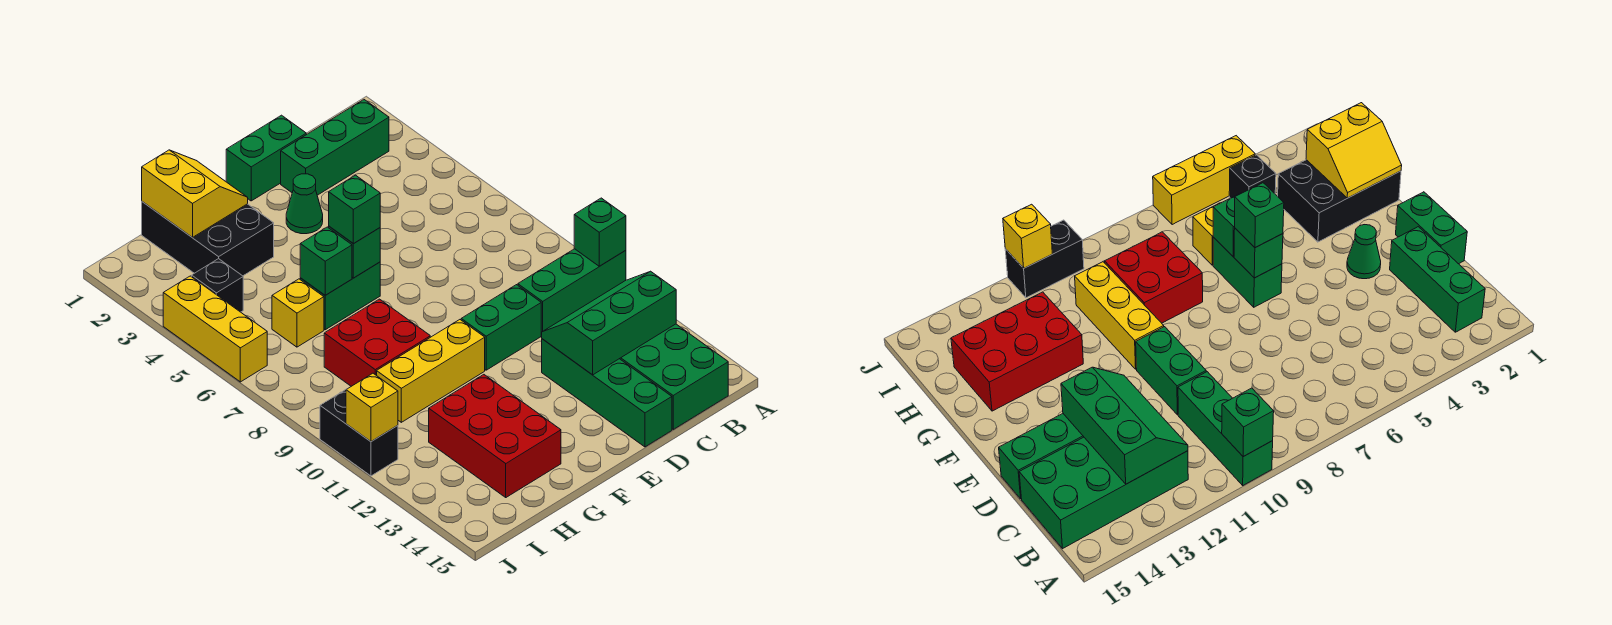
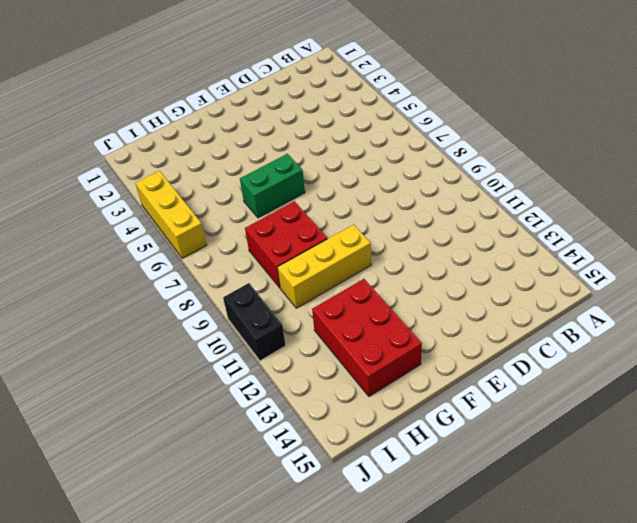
none -> green brick A10:C10 level 1
none -> green brick B2:D2 level 1
none -> green brick B12:C15 level 1

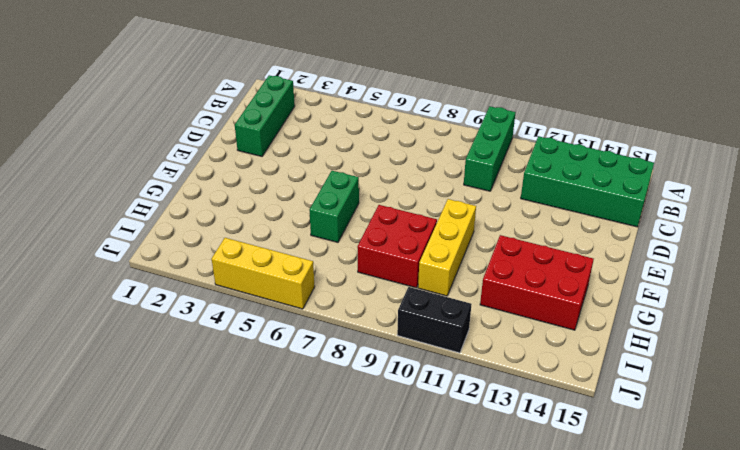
none -> green brick D1:E1 level 1
none -> green brick D10:E10 level 1
none -> green brick D12:D15 level 1

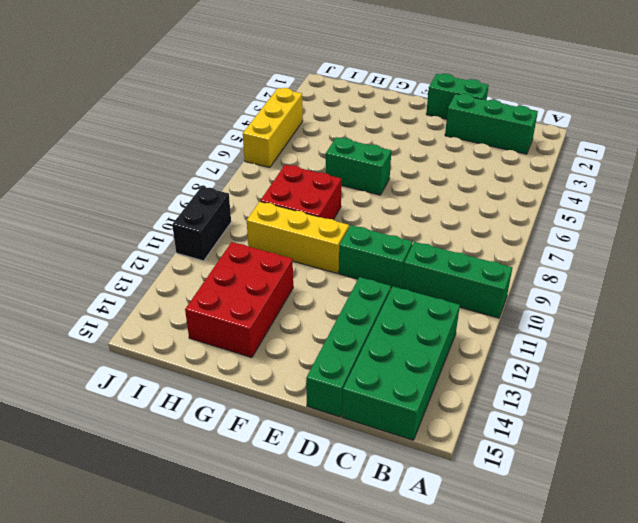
none -> green cone E3 level 1
none -> black brick G1:H3 level 1
none -> yellow brick H6 level 1

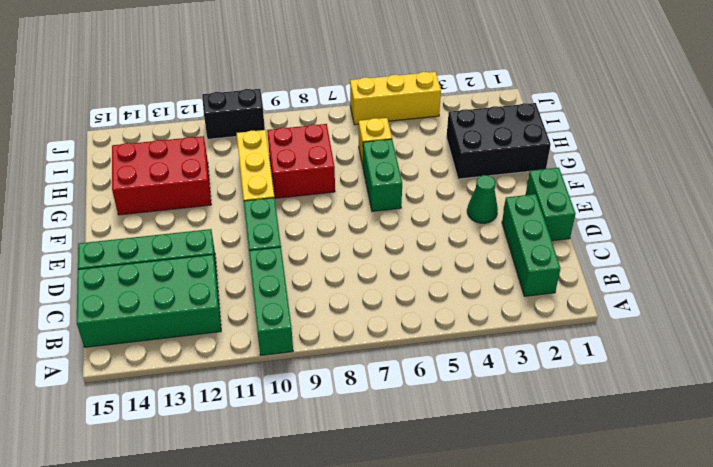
none -> black brick I4 level 1
none -> green brick A10 level 2
none -> green slope B12:D13 level 2 top 13

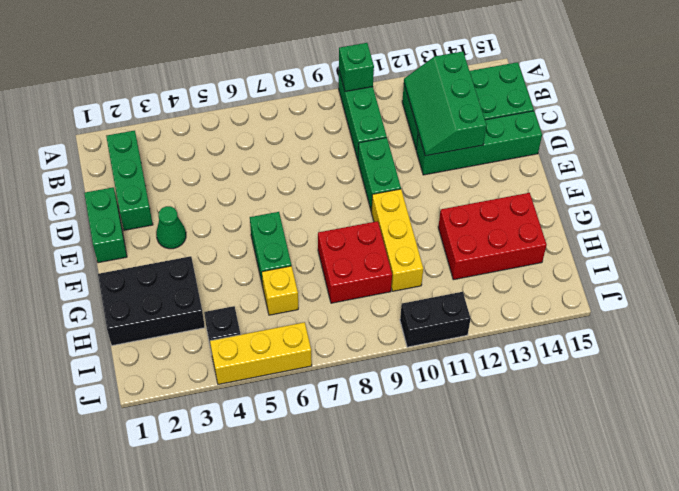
none -> green brick F6 level 2
none -> yellow slope G1:H2 level 2 top H
none -> green brick G6 level 2

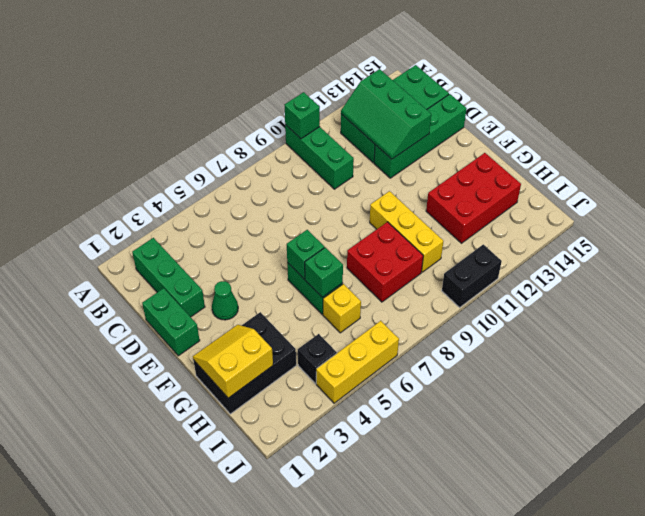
none -> green brick D10:E10 level 1
none -> yellow brick J11 level 2
none -> green brick F6 level 3

